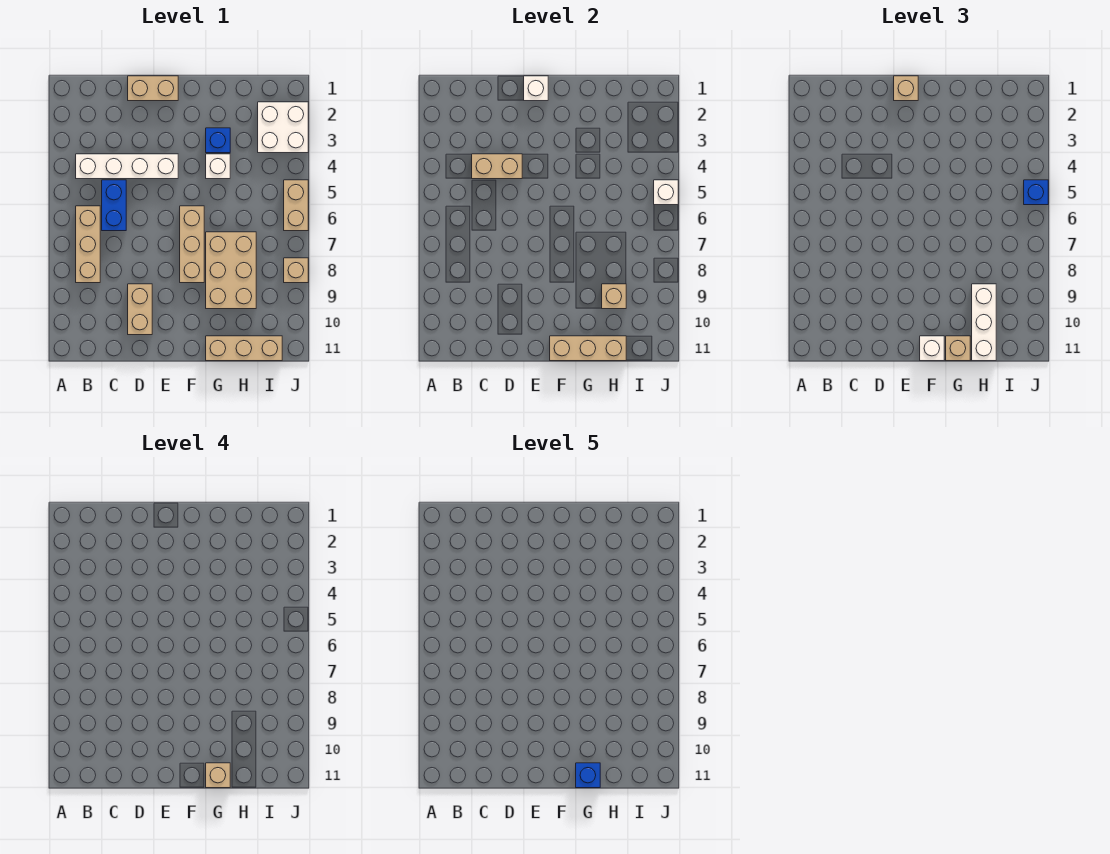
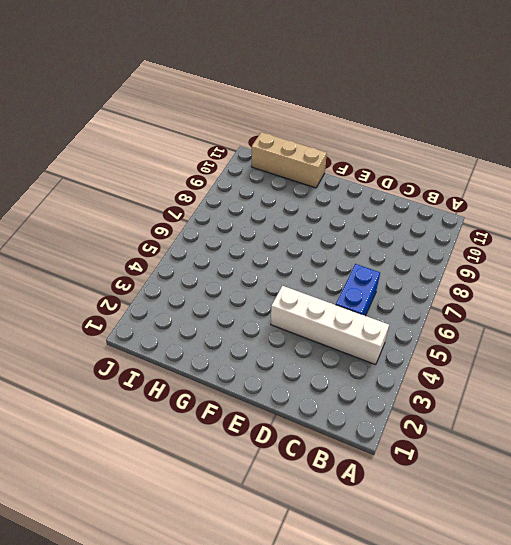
none -> tan brick B6:B8 level 1
none -> tan brick D1:E1 level 1
none -> tan brick D9:D10 level 1

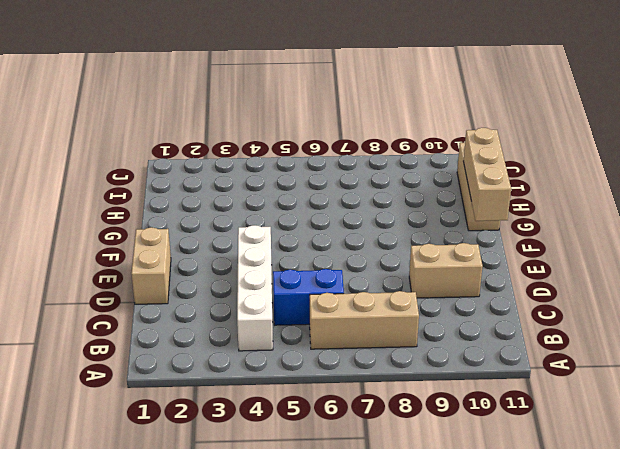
none -> tan brick F6:F8 level 1
none -> blue brick G3 level 1
none -> white brick G4 level 1

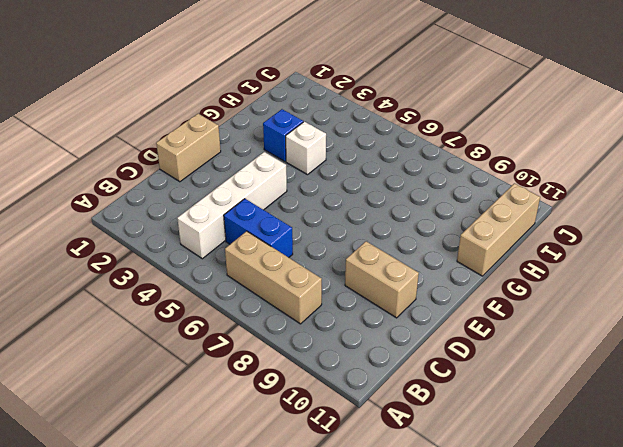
none -> tan brick F6:F8 level 1
none -> tan brick G7:H9 level 1
none -> white brick I2:J3 level 1

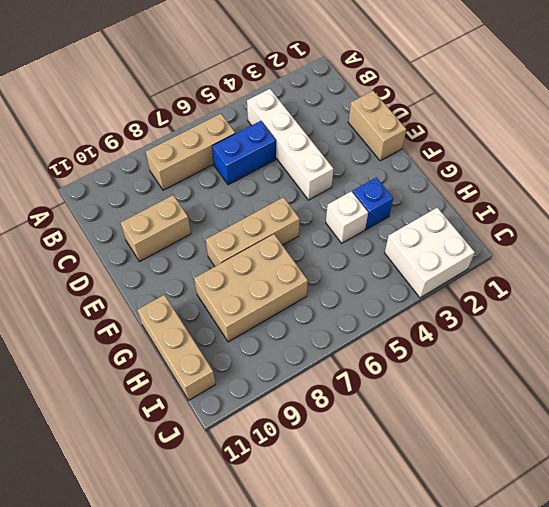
none -> tan brick J5:J6 level 1
none -> tan brick J8 level 1
none -> tan brick C4:D4 level 2

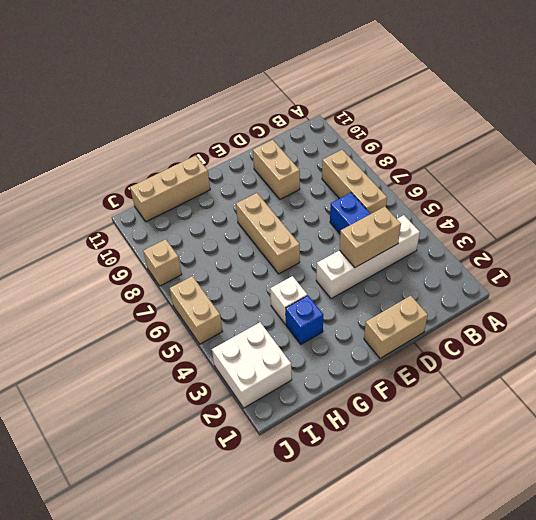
none -> tan brick G7:H9 level 1
none -> white brick E1 level 2
none -> tan brick F11:H11 level 2

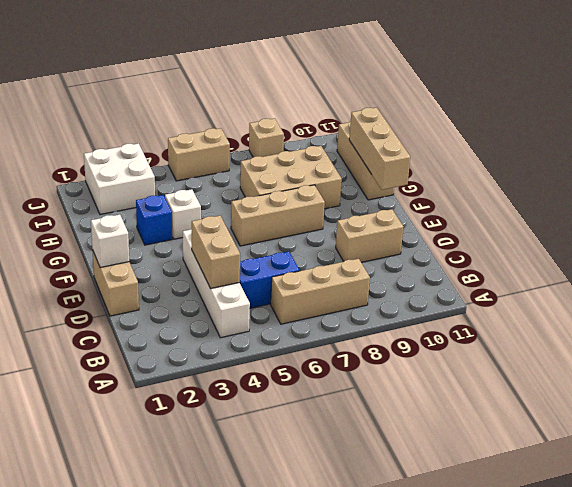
none -> tan brick H9 level 2
none -> white brick J5 level 2
none -> tan brick E1 level 3

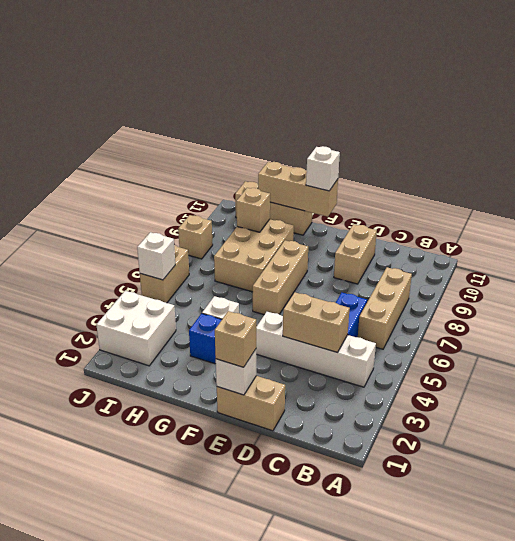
none -> tan brick G11 level 3
none -> white brick H9:H11 level 3
none -> blue brick J5 level 3

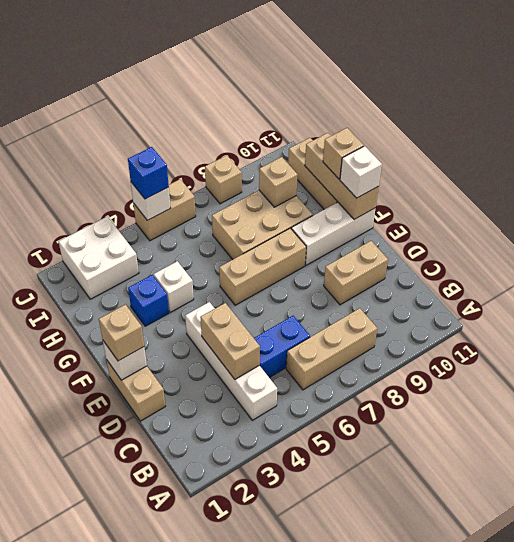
white brick F9:F11 level 1 -> white brick H9:H11 level 3
none -> tan brick G11 level 4
none -> blue brick G11 level 5

